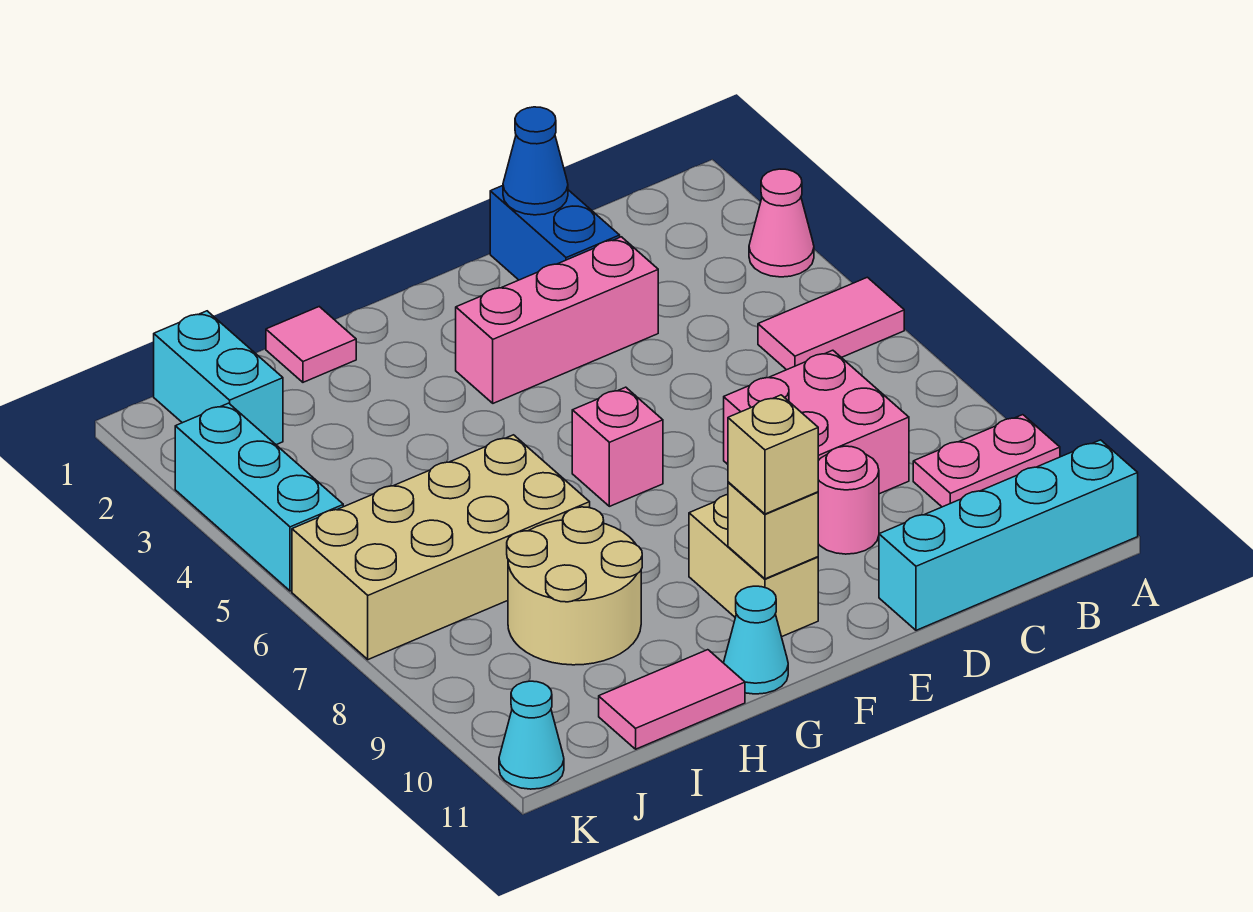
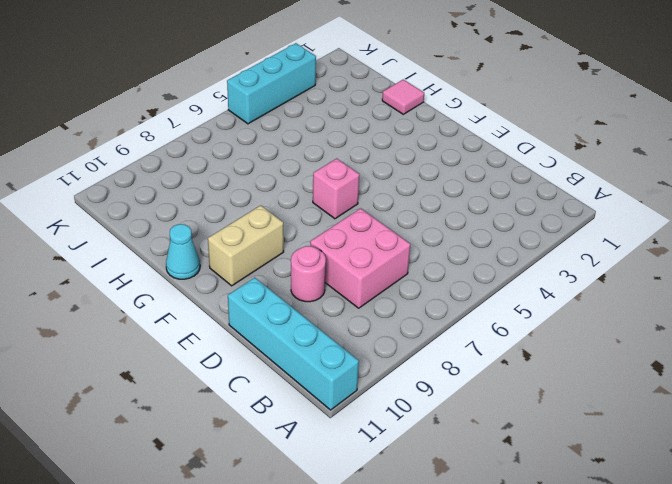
none -> pink cone A3 level 1
none -> pink tile A5:B5 level 1
none -> pink plate A9:B9 level 1

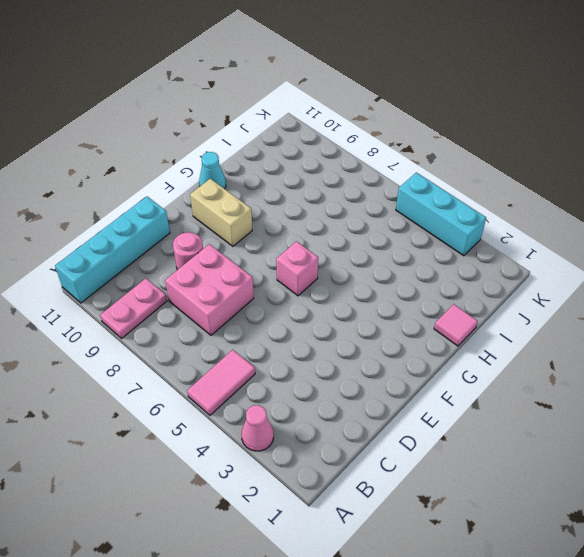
none -> blue brick D1:D2 level 1
none -> pink brick D3:F3 level 1
none -> tan brick H6:K7 level 1

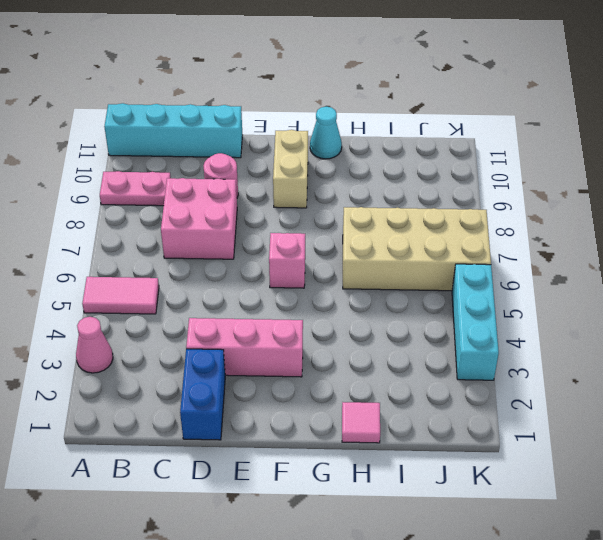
none -> tan round brick H8:I9 level 1
none -> pink tile H11:I11 level 1
none -> cyan brick J1:J2 level 1

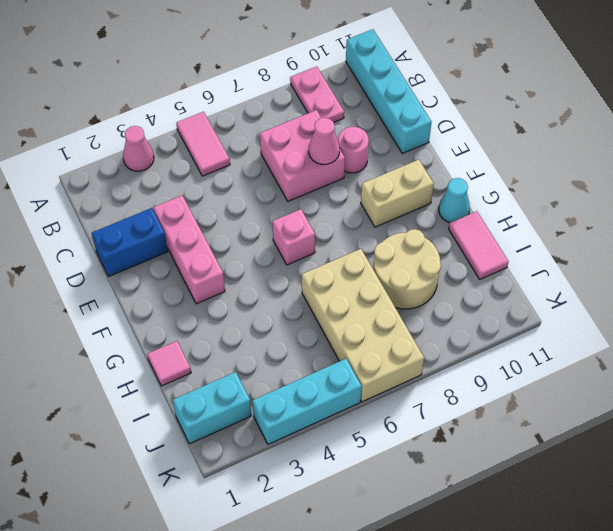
pink cone D8 level 2 -> none
none -> cyan cone K11 level 1
none -> blue cone D1 level 2
none -> tan brick F10 level 2

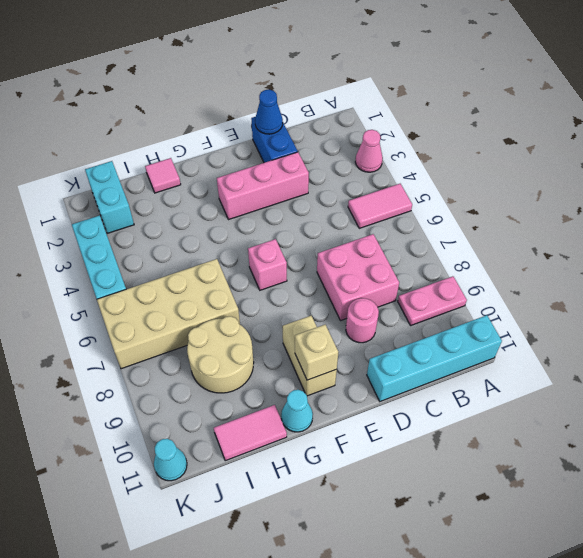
none -> tan brick F10 level 3

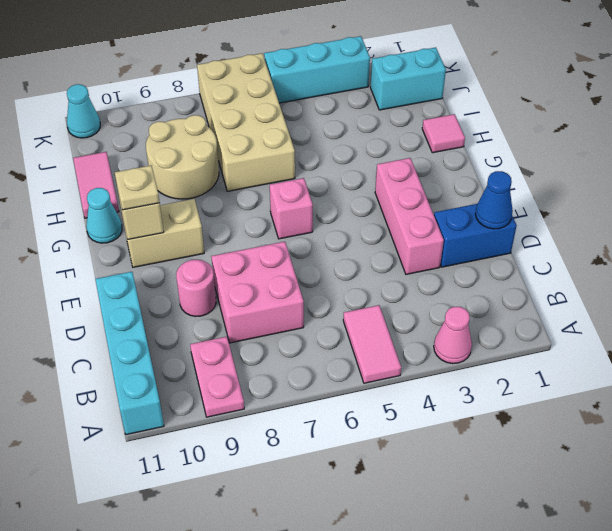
tan plate F10 level 3 -> tan brick F10 level 3

